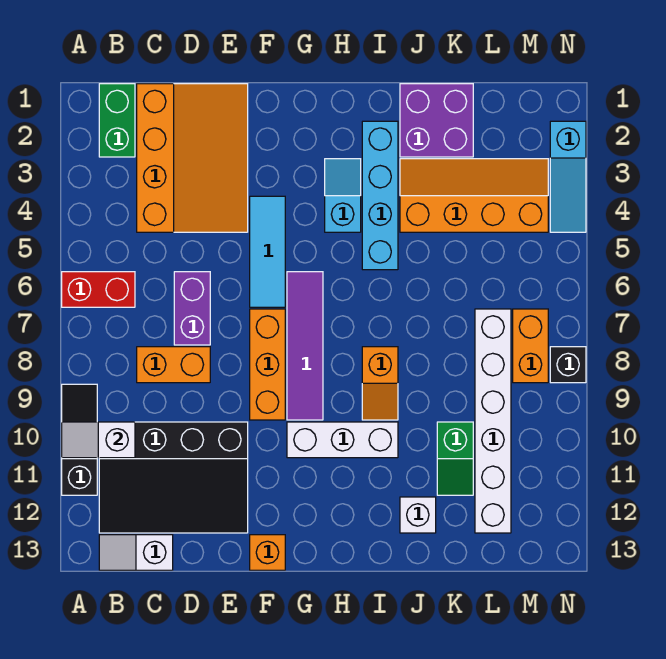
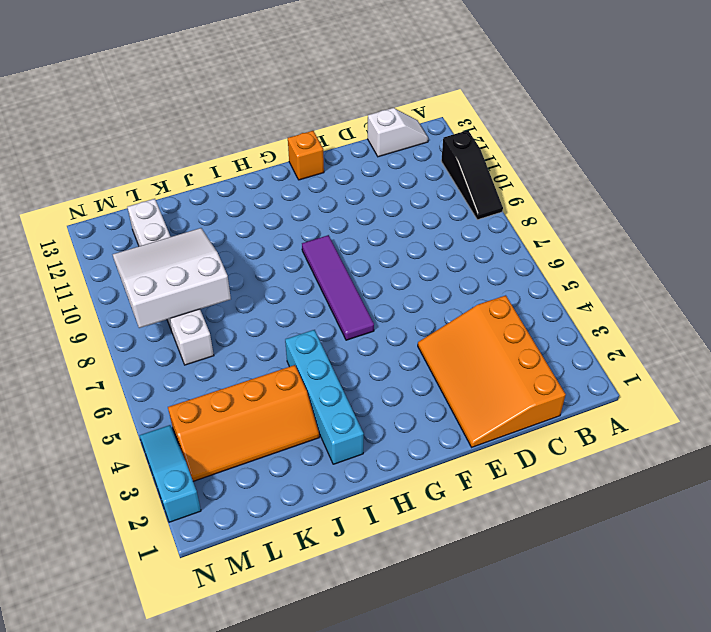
white slope K8:M10 level 2 top 8 -> none
none -> red brick A6:B6 level 1
none -> green brick B1:B2 level 1
none -> black slope B10:E12 level 1 top 10

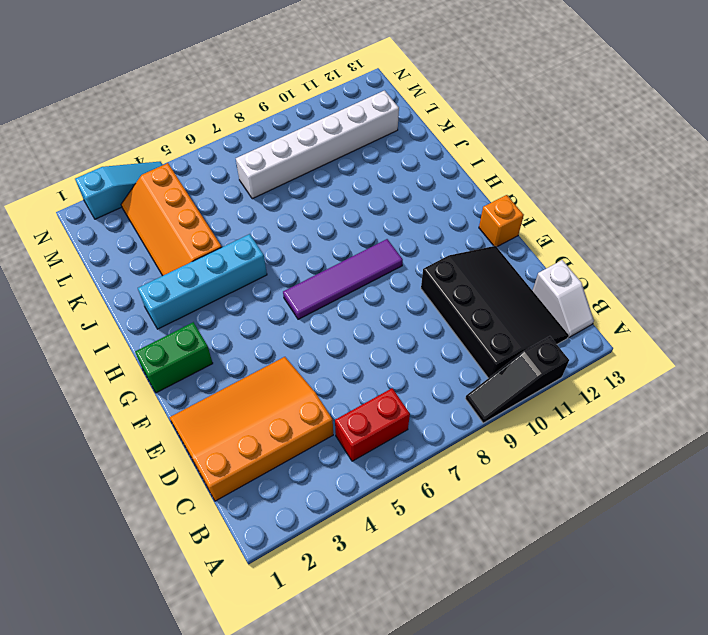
red brick B5:B6 level 1 -> red brick A6:B6 level 1
green brick G1:G2 level 1 -> green brick B1:B2 level 1
none -> orange brick C8:D8 level 1
none -> purple brick D6:D7 level 1
none -> cyan tile F4:F6 level 1

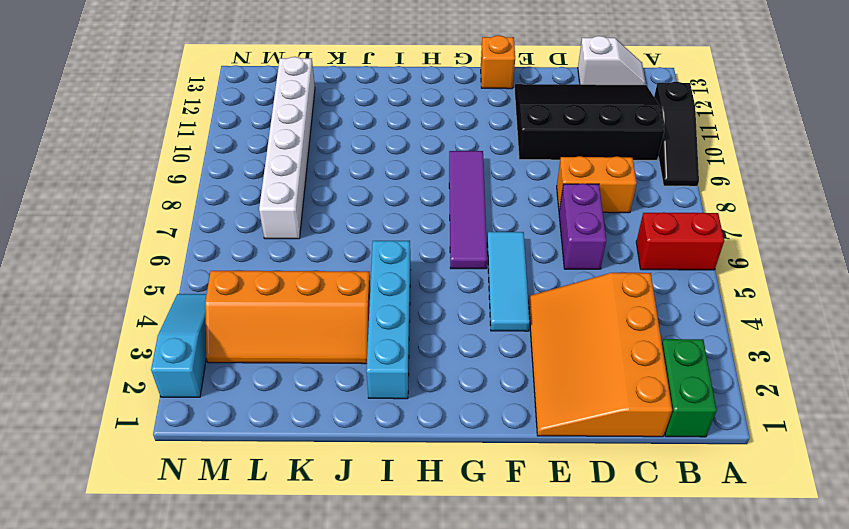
none -> orange brick F7:F9 level 1
none -> white brick G10:I10 level 1
none -> cyan slope H3:H4 level 1 top 4

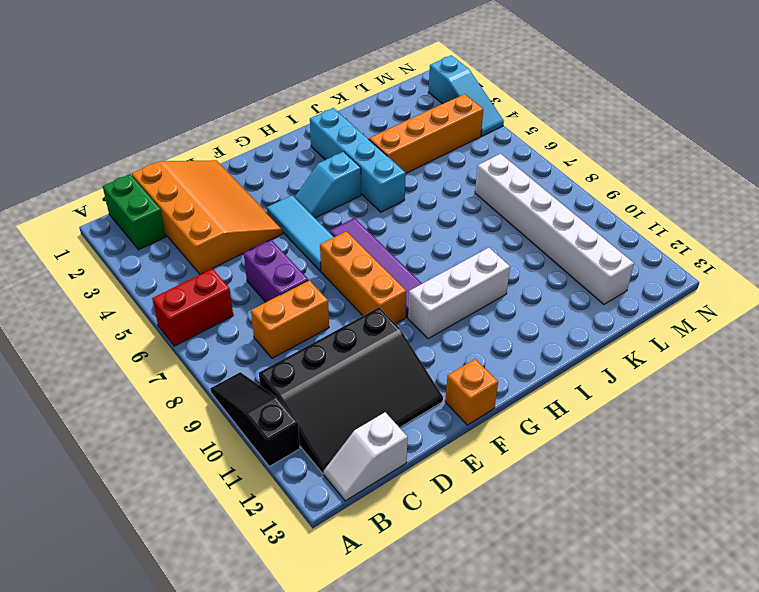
cyan slope G4:H4 level 1 top H -> cyan slope H3:H4 level 1 top 4
none -> orange slope I8:I9 level 1 top 8
none -> purple brick J1:K2 level 1
none -> white brick J12 level 1

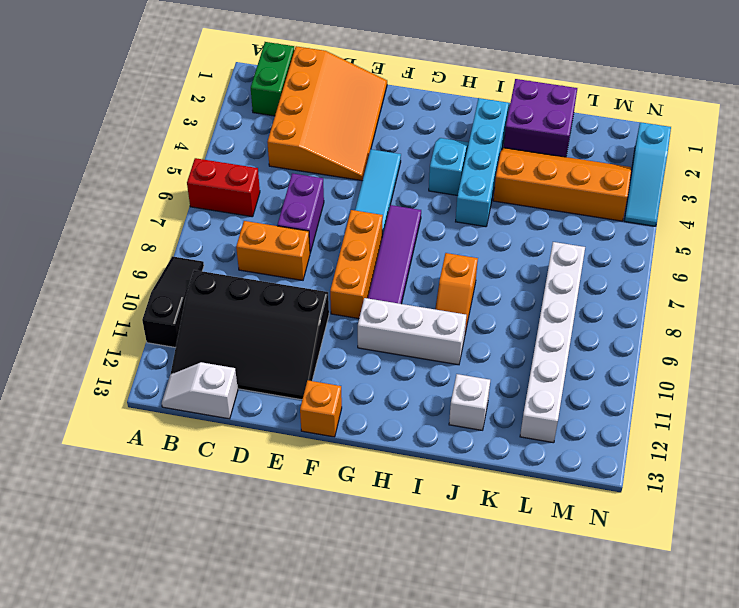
none -> green slope K10:K11 level 1 top 10
none -> orange brick M7:M8 level 1
none -> black brick N8 level 1

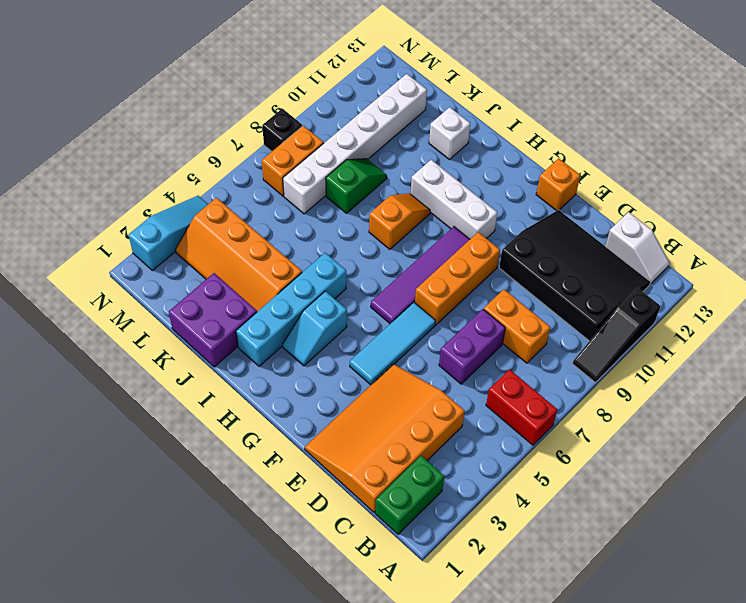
green slope K8:K9 level 1 top 8 -> green slope K10:K11 level 1 top 10
none -> white slope A10:B10 level 2 top B

